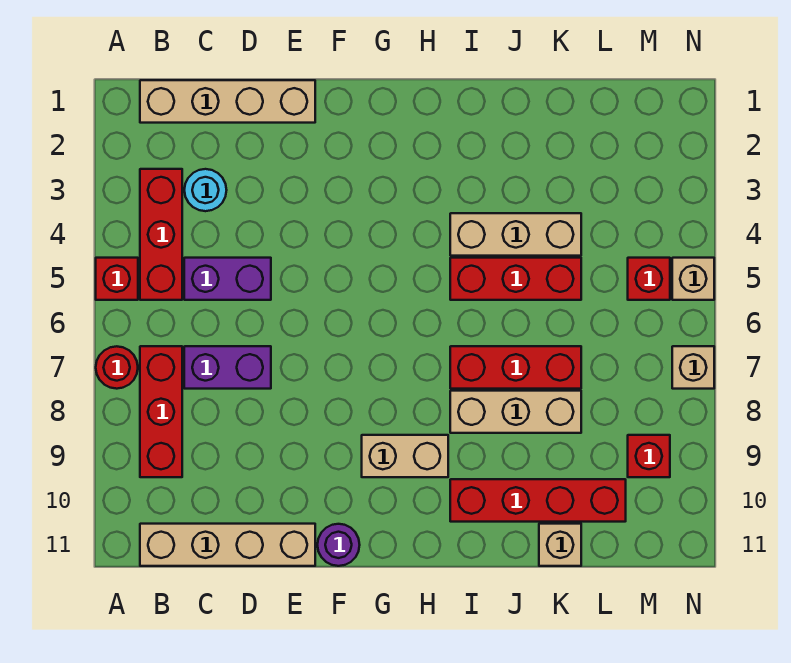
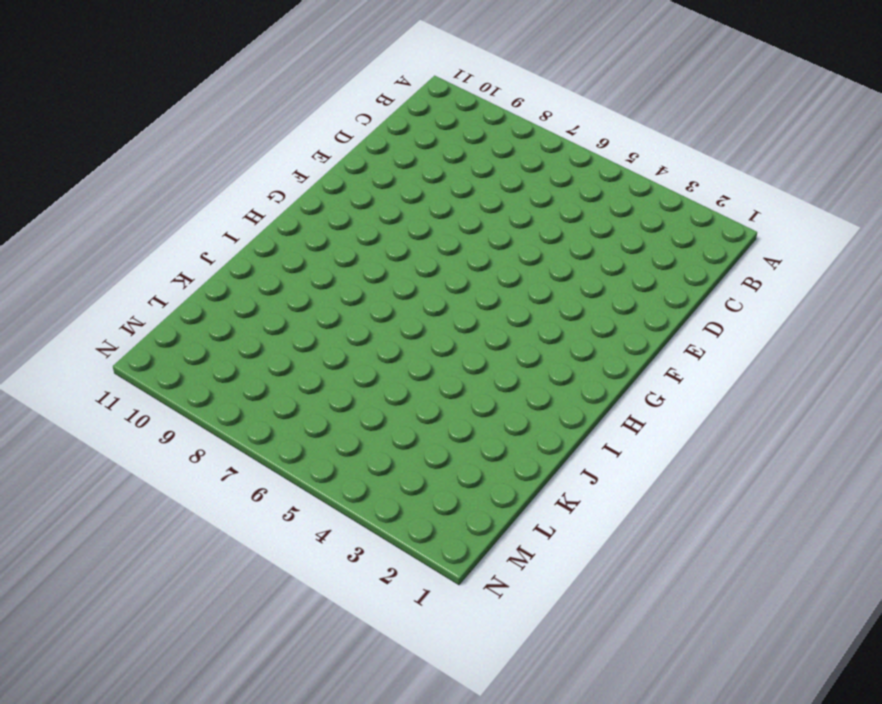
none -> red brick A5 level 1
none -> red round brick A7 level 1
none -> tan brick B1:E1 level 1

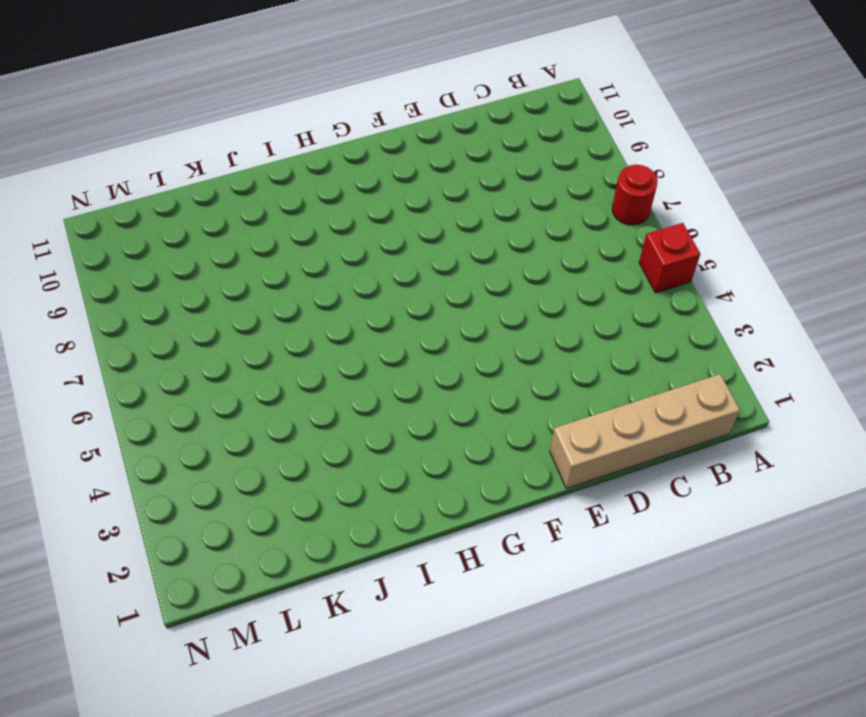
none -> red brick B3:B5 level 1
none -> red brick B7:B9 level 1
none -> tan brick B11:E11 level 1

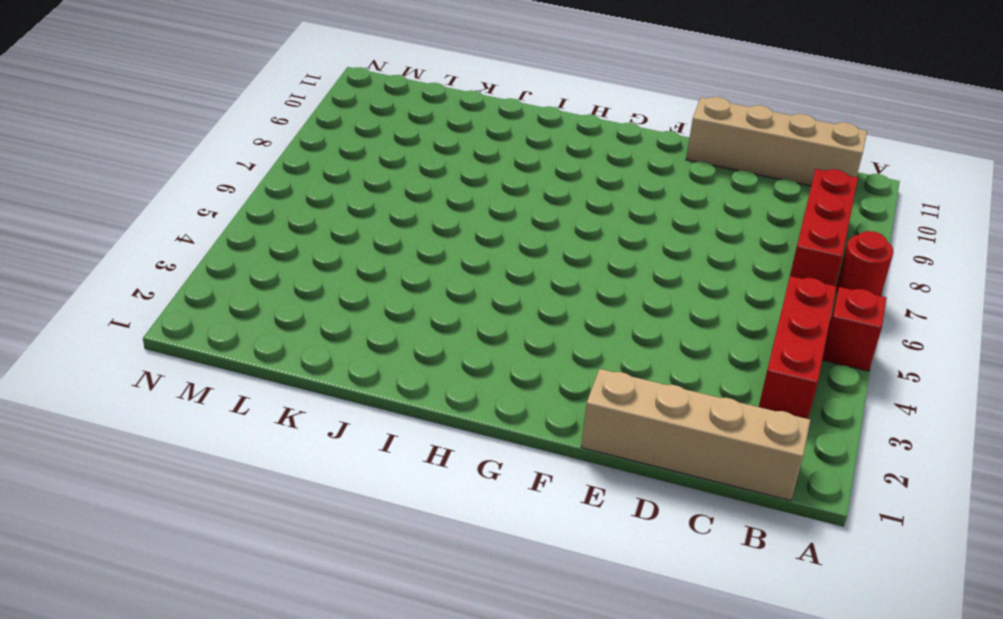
none -> cyan round brick C3 level 1
none -> purple brick C5:D5 level 1
none -> purple brick C7:D7 level 1

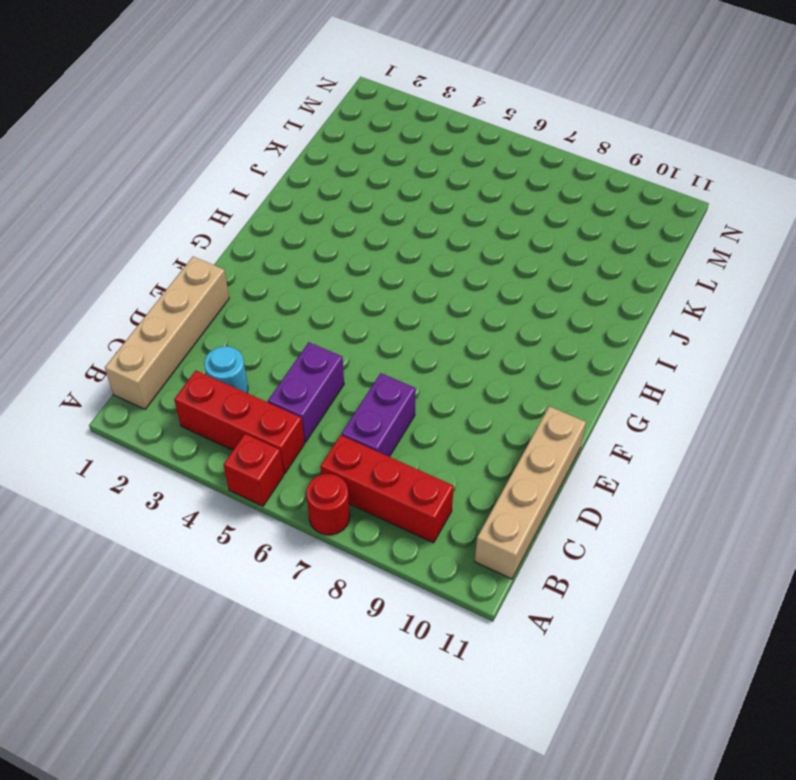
none -> purple round brick F11 level 1
none -> tan brick G9:H9 level 1
none -> tan brick I4:K4 level 1

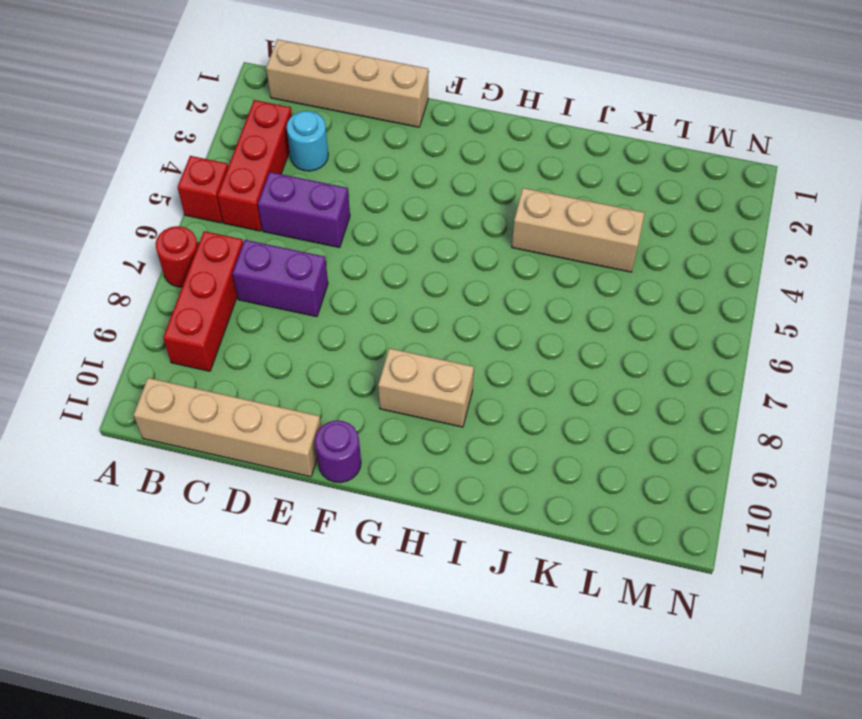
none -> red brick I5:K5 level 1
none -> red brick I7:K7 level 1
none -> tan brick I8:K8 level 1

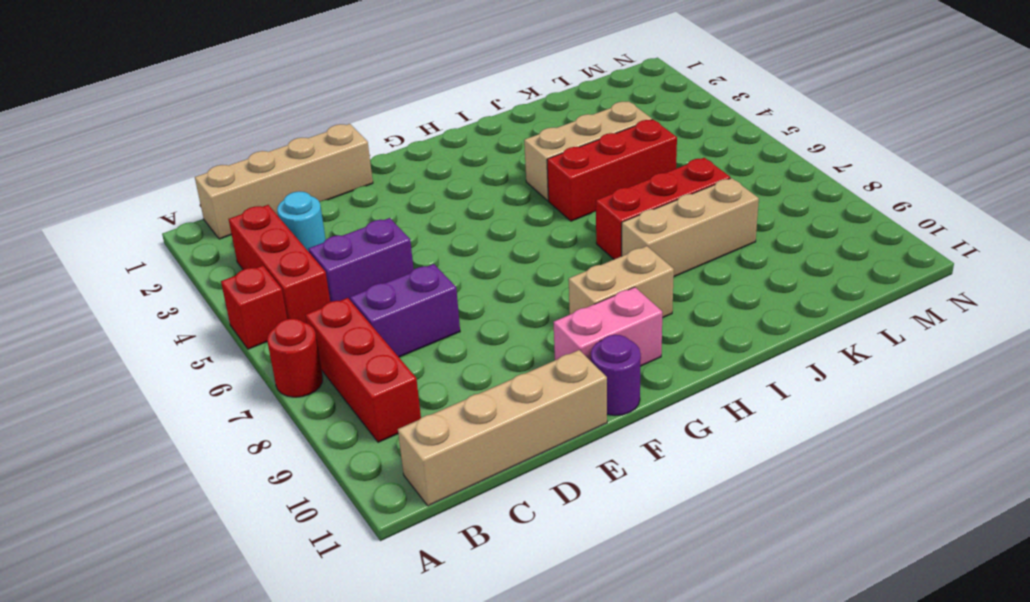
pink brick F10:G10 level 1 -> none
none -> red brick I10:L10 level 1
none -> tan brick K11 level 1
none -> red brick M5 level 1

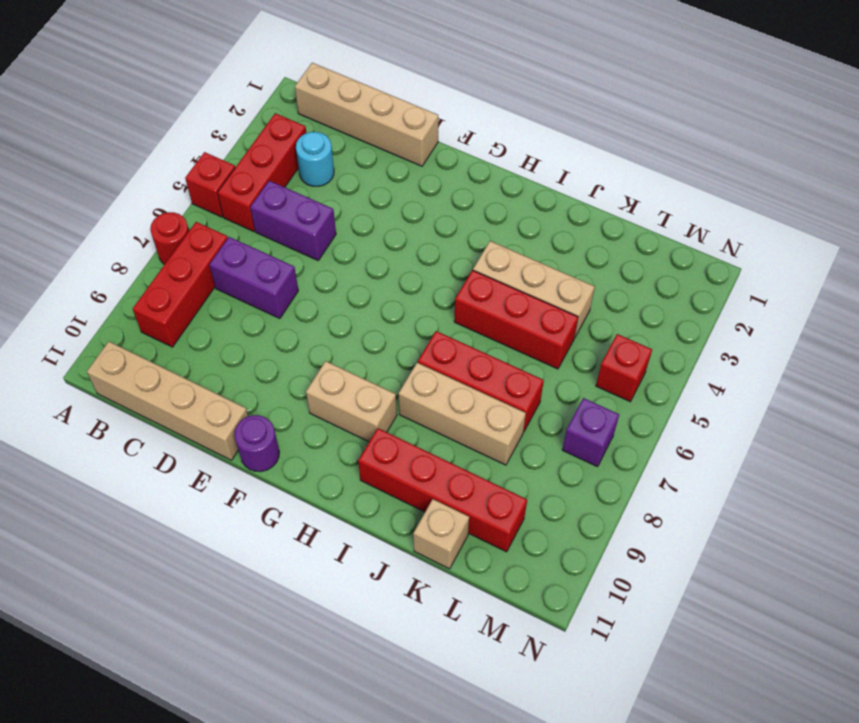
purple brick M7 level 1 -> none
none -> red brick M9 level 1
none -> tan brick N5 level 1
none -> tan brick N7 level 1

